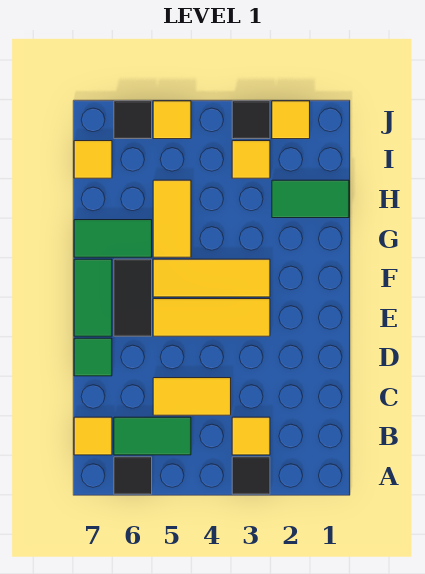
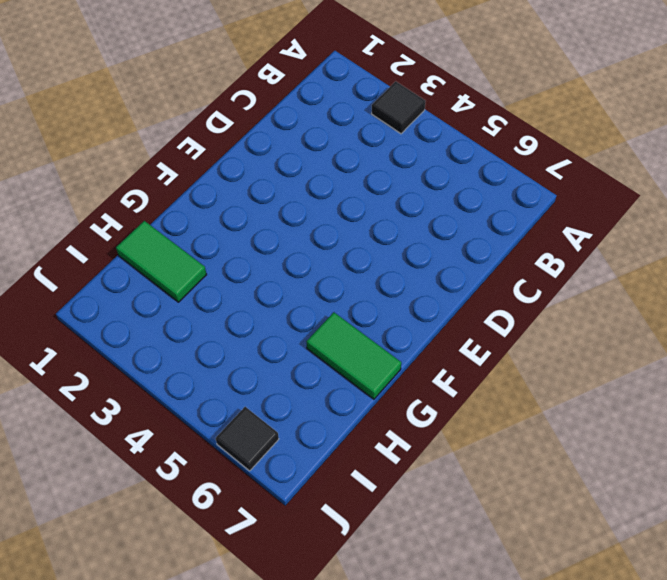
none -> black tile A6 level 1
none -> yellow tile B3 level 1
none -> green tile B5:B6 level 1

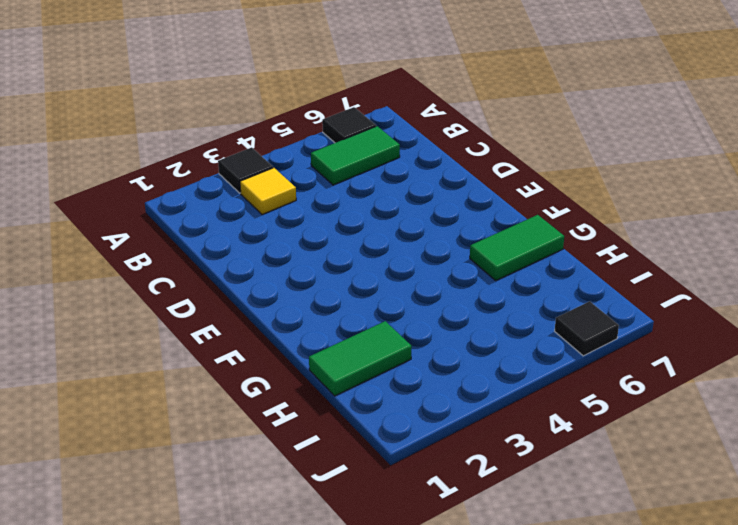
none -> yellow tile B7 level 1
none -> yellow tile C4:C5 level 1
none -> green tile D7 level 1

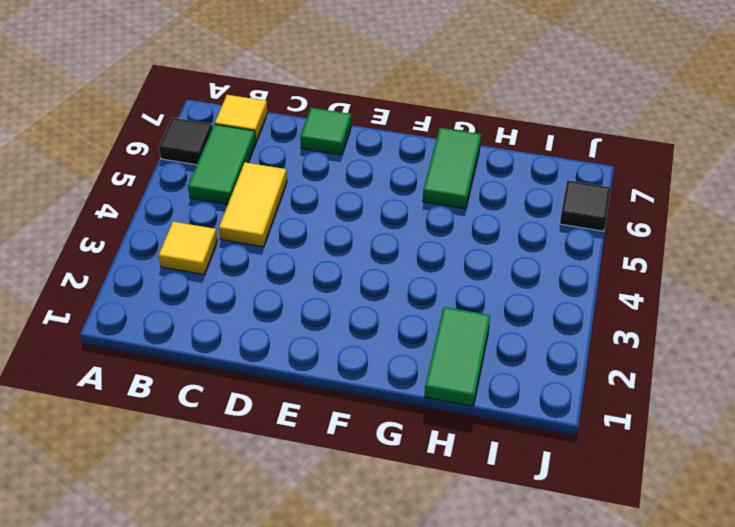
none -> black tile A3 level 1
none -> yellow tile E3:E5 level 1
none -> black tile E6:F6 level 1

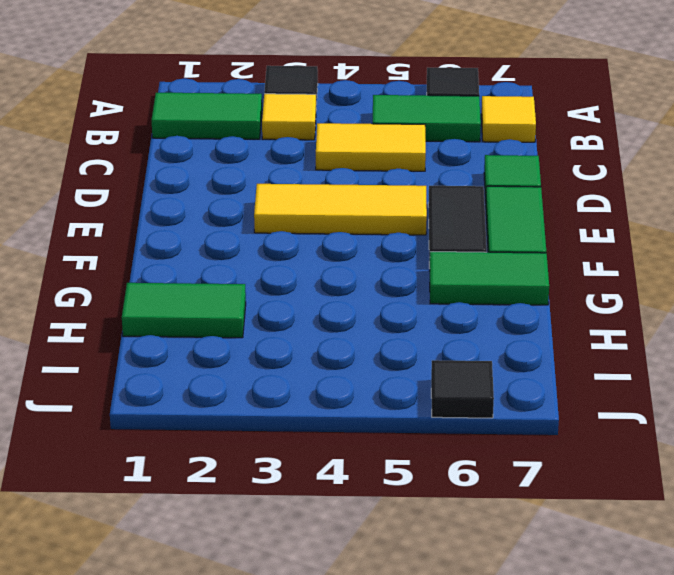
green tile B1:B2 level 1 -> none
none -> yellow tile F3:F5 level 1
none -> yellow tile G5:H5 level 1
none -> yellow tile I3 level 1

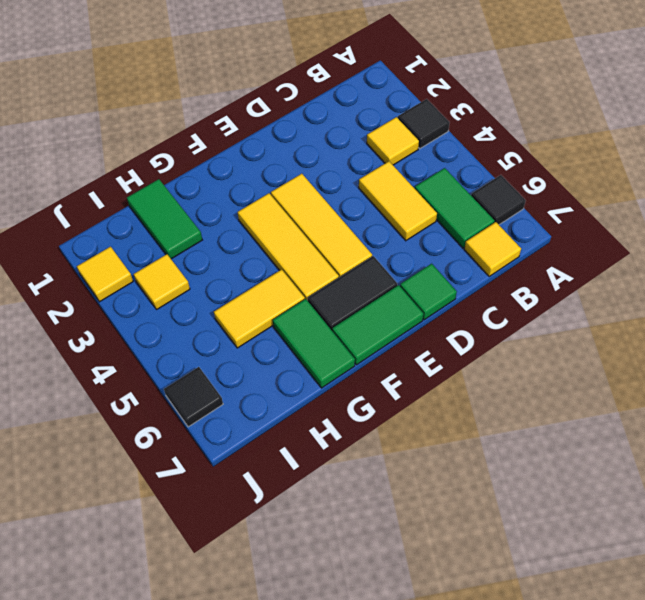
none -> yellow tile I7 level 1
none -> black tile J3 level 1
none -> yellow tile J5 level 1

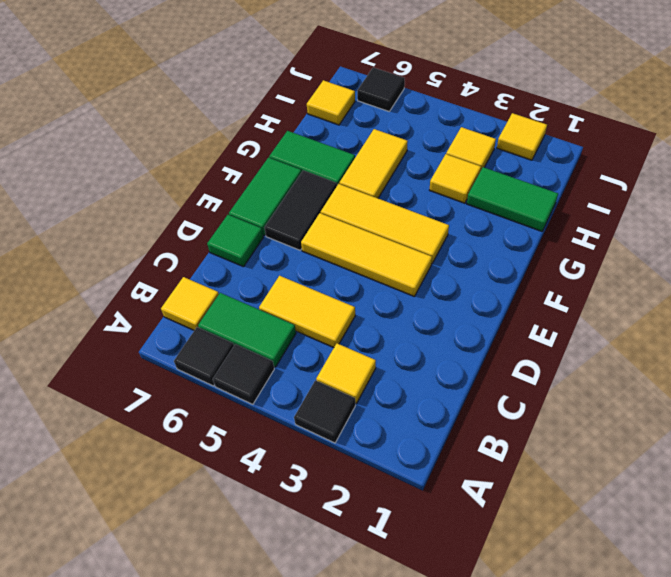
black tile A5 level 1 -> black tile J3 level 1
yellow tile H3 level 1 -> yellow tile J5 level 1

